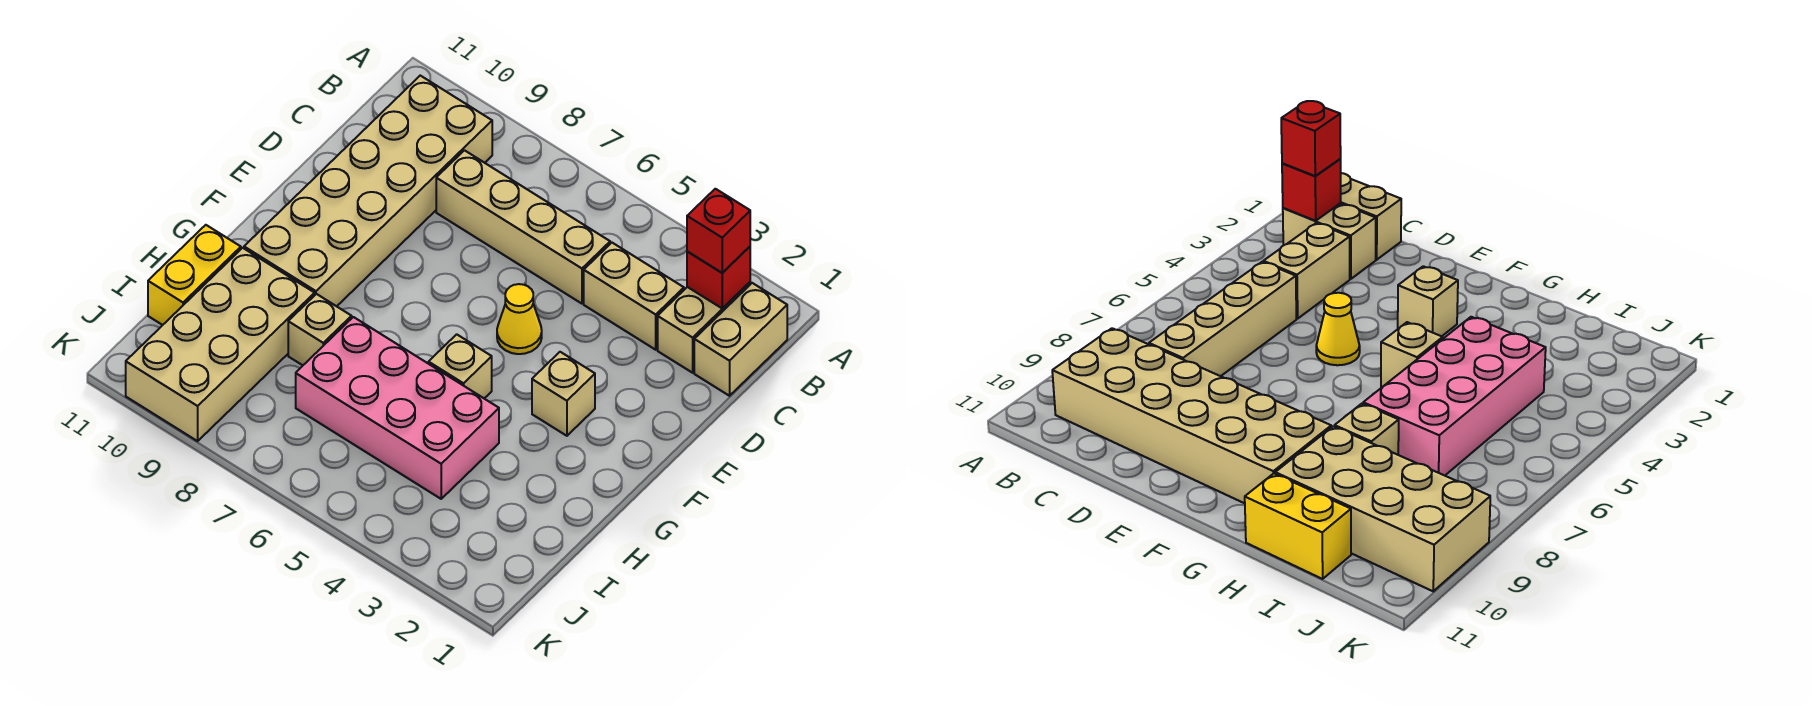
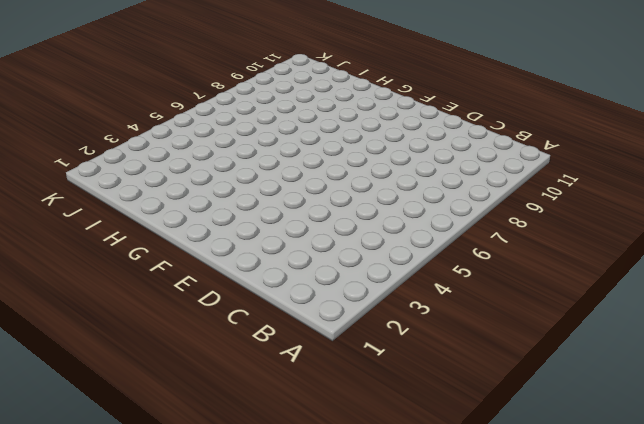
none -> tan brick B1:C1 level 1
none -> tan brick B2:C2 level 1
none -> tan brick B9:G10 level 1

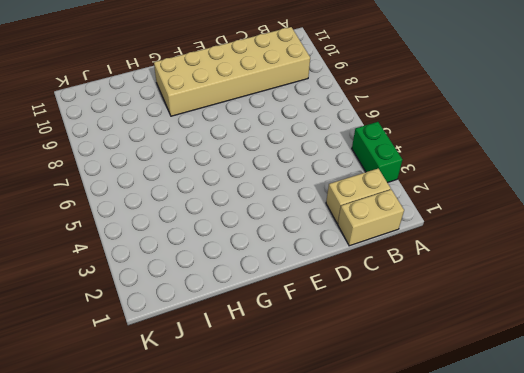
green brick A3:A4 level 1 -> none
none -> tan brick C3:C4 level 1
none -> tan brick C5:C8 level 1
none -> yellow cone E5 level 1

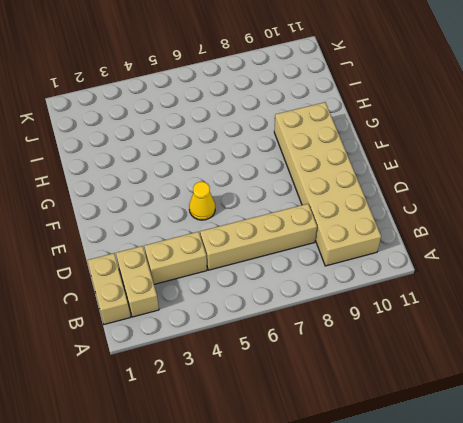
none -> tan brick F3 level 1
none -> tan brick G5 level 1
none -> pink brick H4:I7 level 1

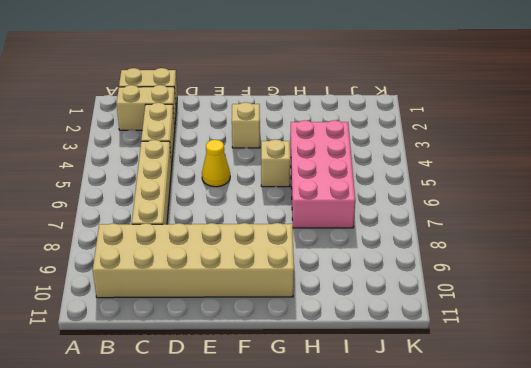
none -> tan brick H8 level 1
none -> tan brick H9:K10 level 1
none -> yellow brick H11:I11 level 1

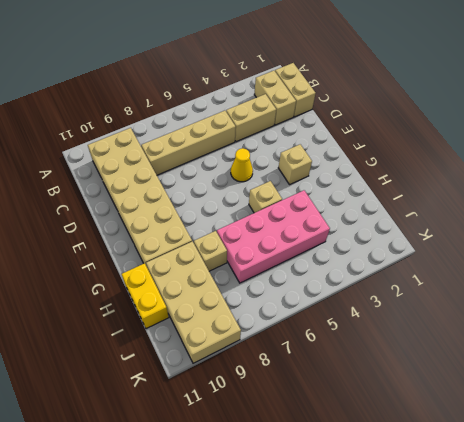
none -> red brick B2 level 2
none -> red brick B2 level 3

